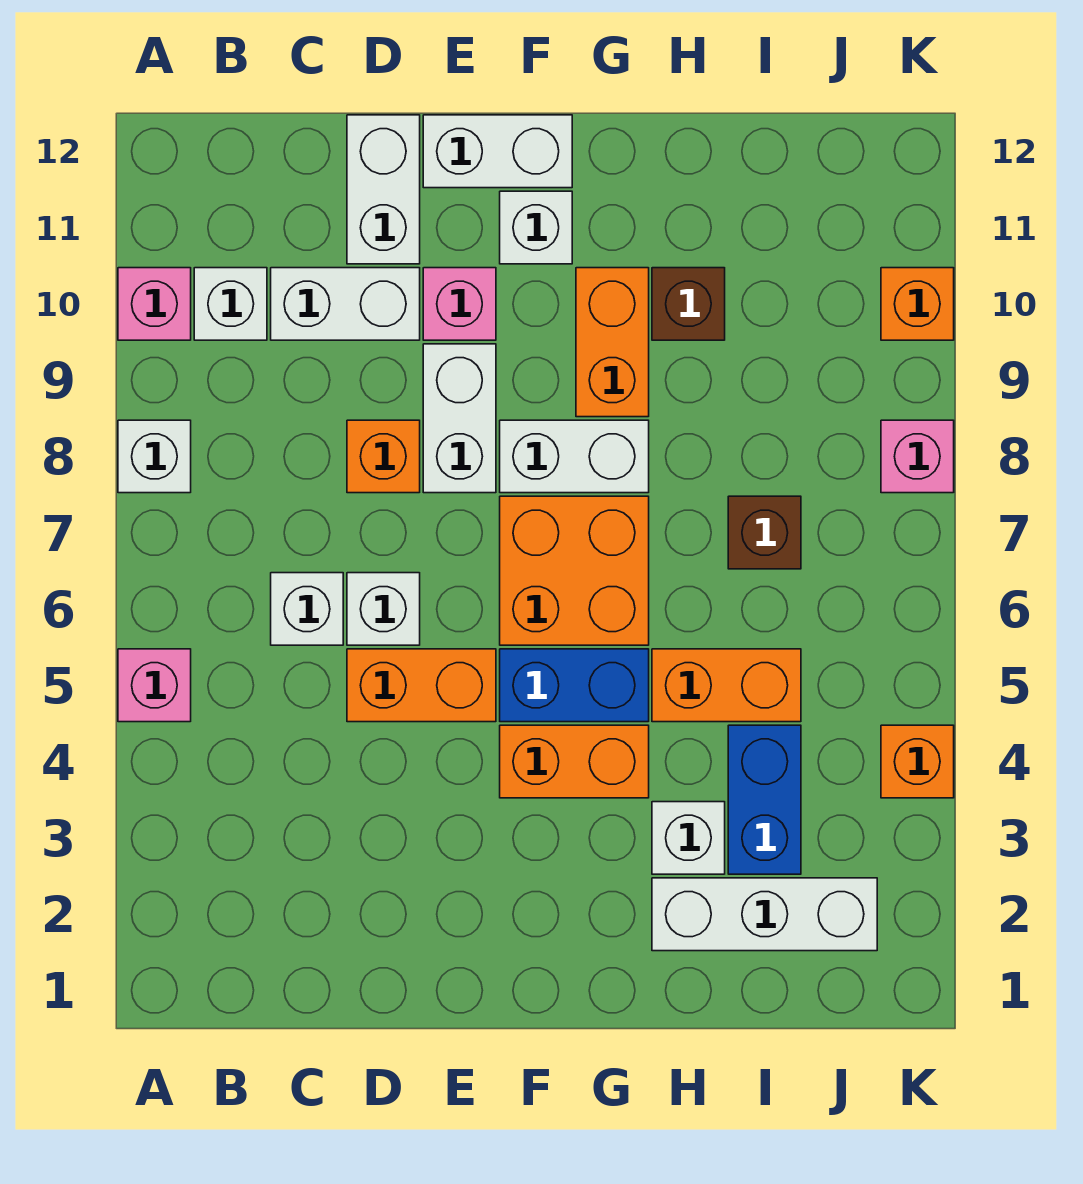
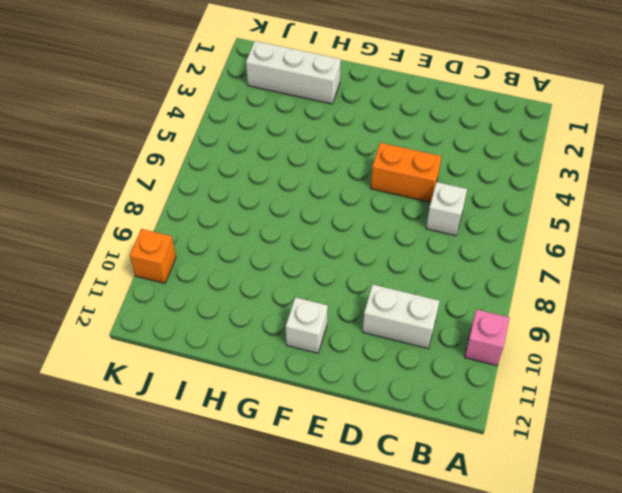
none -> pink brick A5 level 1
none -> white brick A8 level 1
none -> white brick B10 level 1

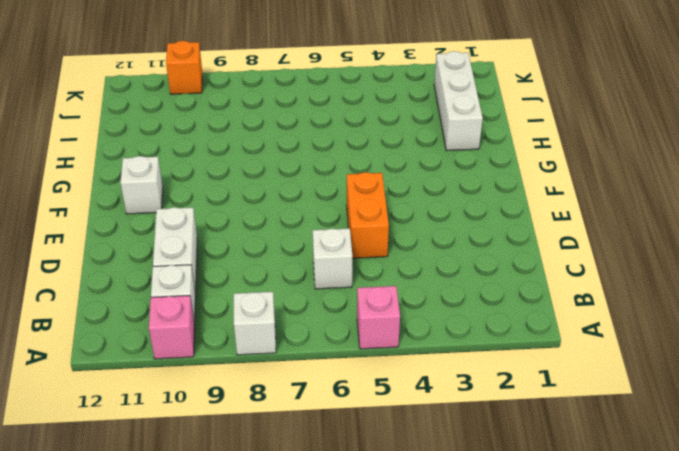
none -> white brick D6 level 1
none -> orange brick D8 level 1
none -> white brick D11:D12 level 1

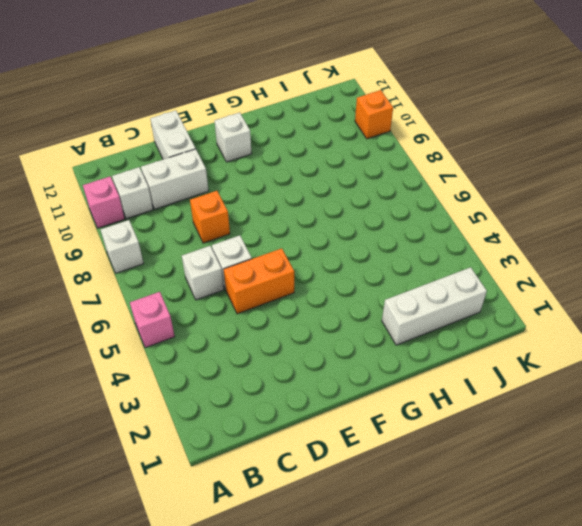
none -> white brick E8:E9 level 1
none -> pink brick E10 level 1
none -> white brick E12:F12 level 1

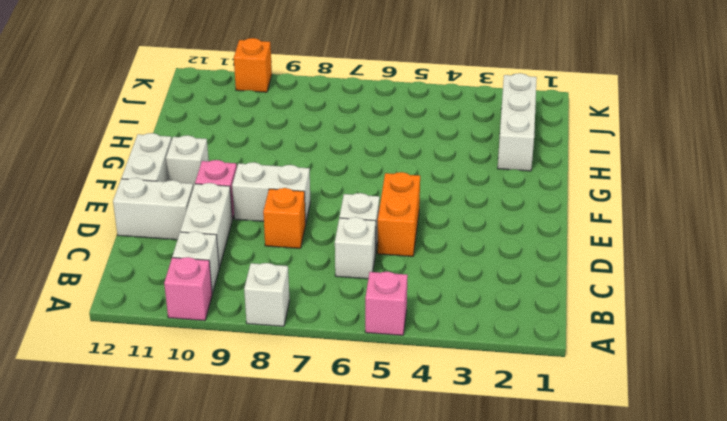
none -> orange brick F4:G4 level 1
none -> blue brick F5:G5 level 1
none -> orange brick F6:G7 level 1

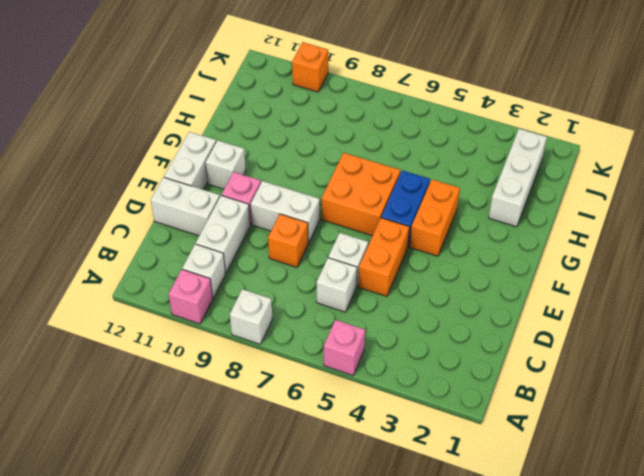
none -> white brick F8:G8 level 1
none -> orange brick G9:G10 level 1
none -> white brick H3 level 1

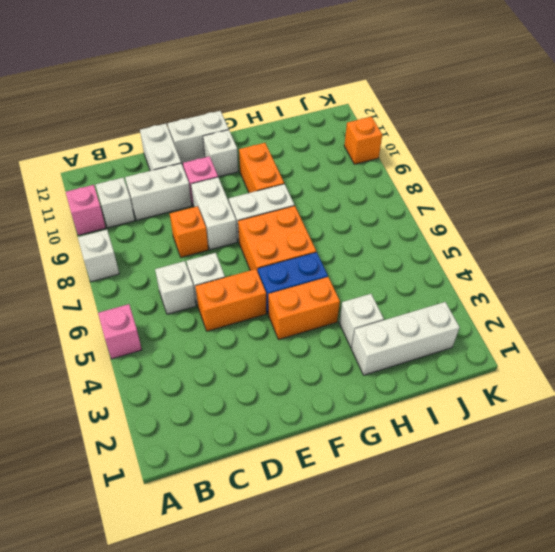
none -> orange brick H5:I5 level 1
none -> brown brick H10 level 1
none -> blue brick I3:I4 level 1

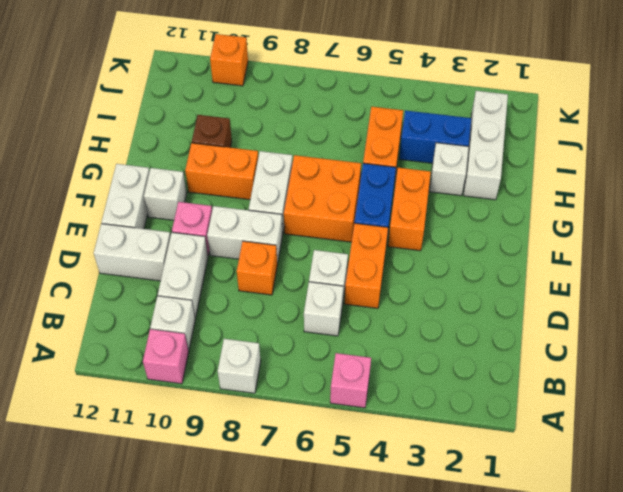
none -> brown brick I7 level 1
none -> orange brick K4 level 1
none -> pink brick K8 level 1

